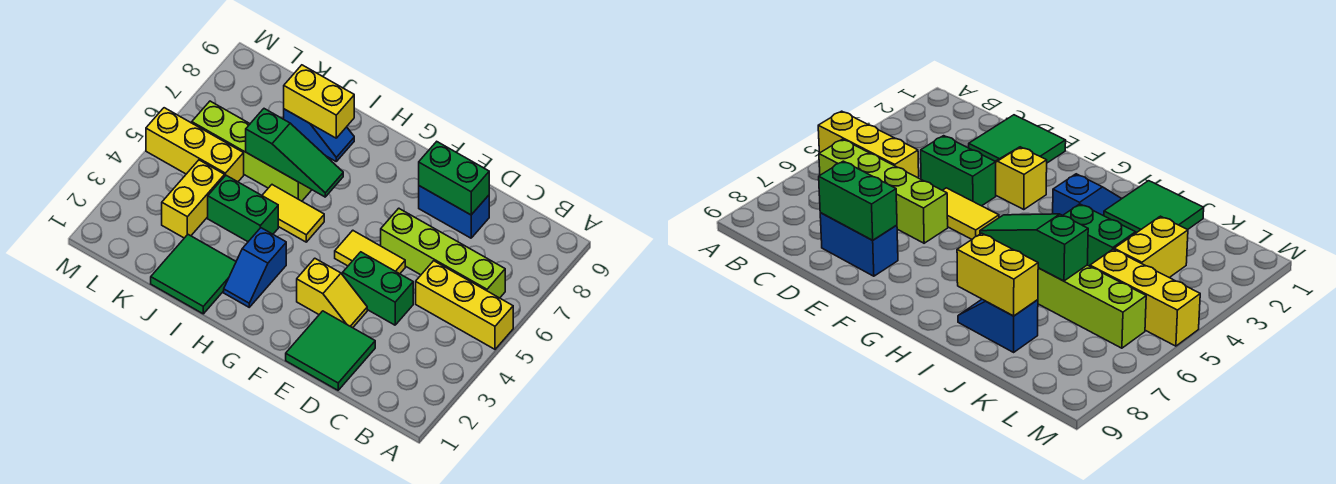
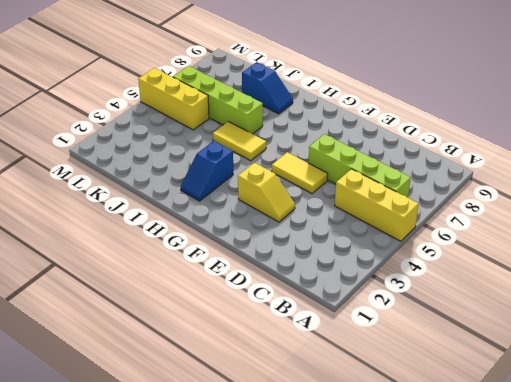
none -> green tile D1:E2 level 1
none -> green brick D4:E4 level 1
none -> blue brick D8:E8 level 1

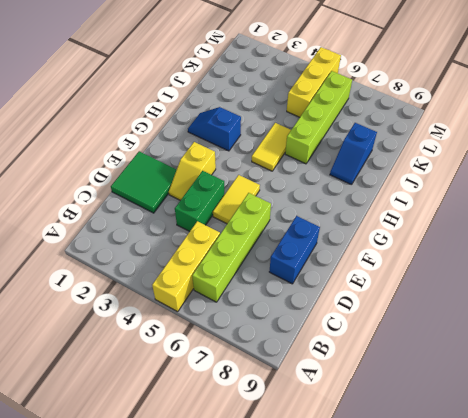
none -> green tile I1:J2 level 1
none -> green brick I4:J4 level 1
none -> yellow brick K3:K4 level 1

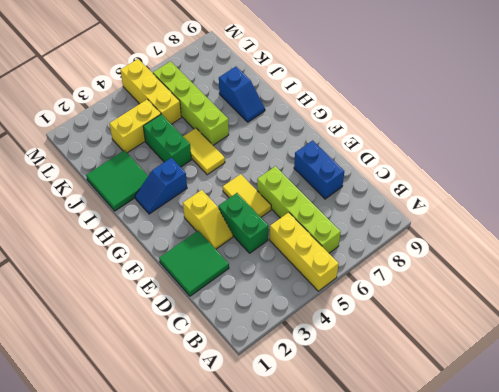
none -> green brick D8:E8 level 2
none -> green slope H6:J6 level 2 top J
none -> yellow brick I8:J8 level 2

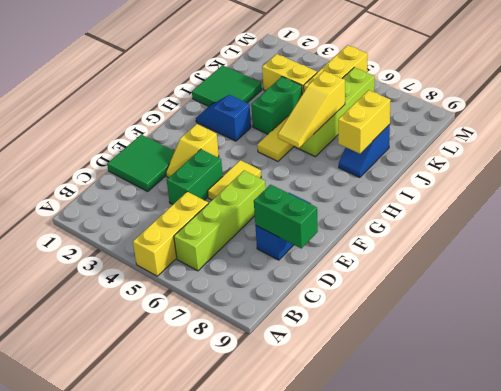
green brick D8:D9 level 2 -> green brick D8:E8 level 2
yellow slope H6:J6 level 2 top J -> green slope H6:J6 level 2 top J

